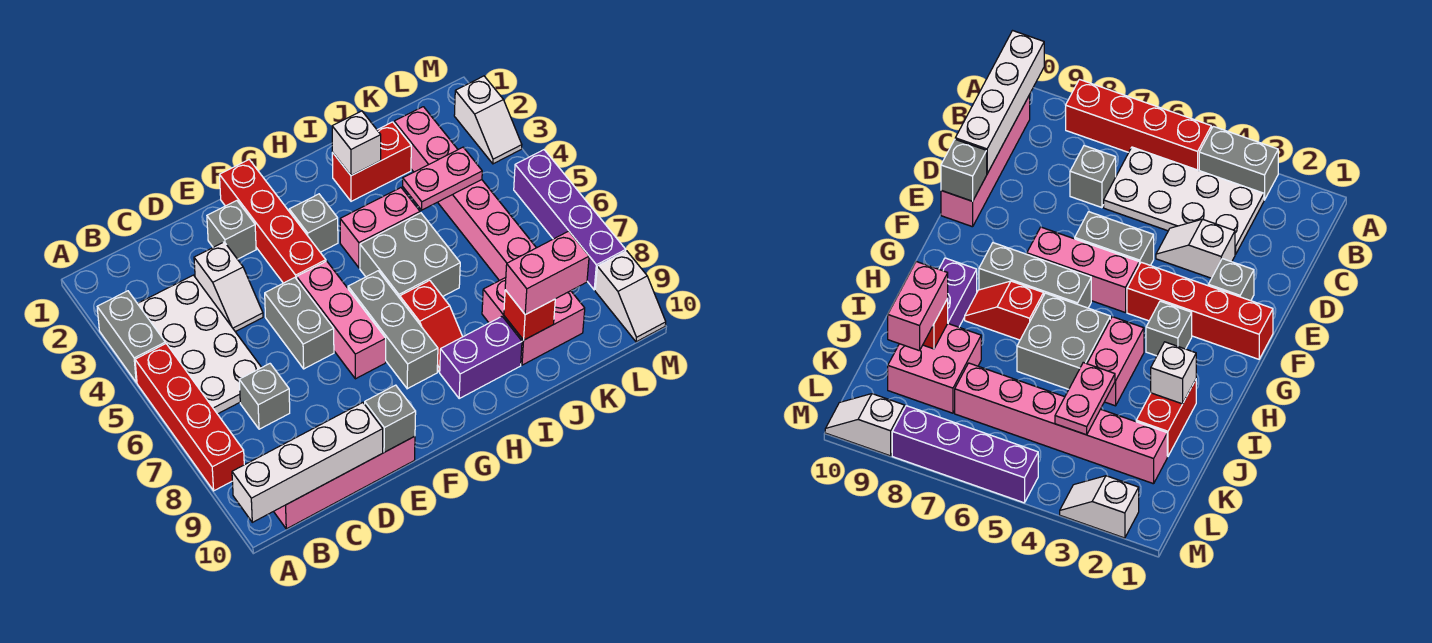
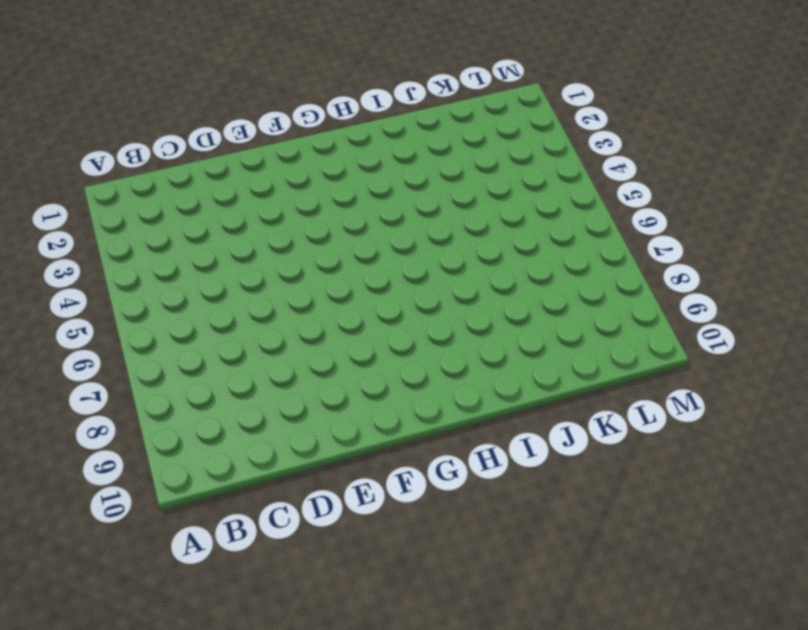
none -> grey brick A3:A4 level 1
none -> red brick A5:A8 level 1
none -> white plate B3:C6 level 1

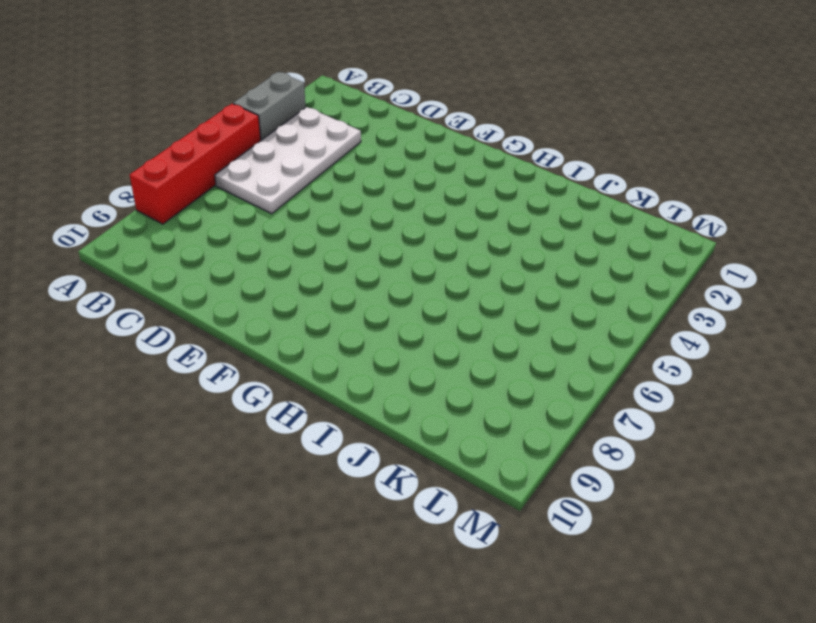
none -> pink brick B10:E10 level 1
none -> grey brick C7 level 1
none -> white slope D3:D4 level 1 top 3

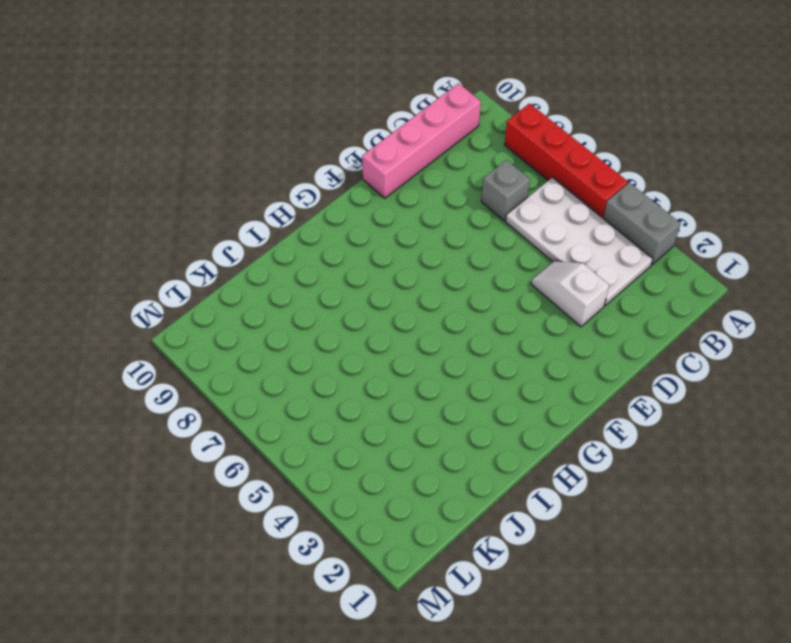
none -> grey brick E2 level 1
none -> grey brick E5:E6 level 1
none -> red brick F1:F4 level 1

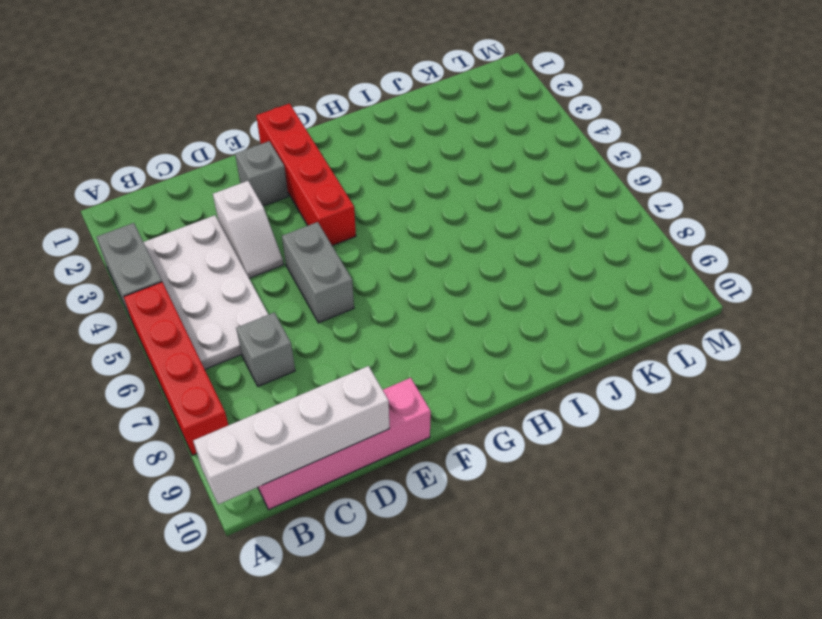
none -> pink brick F5:F7 level 1
none -> grey brick G3 level 1
none -> grey brick G6:G8 level 1

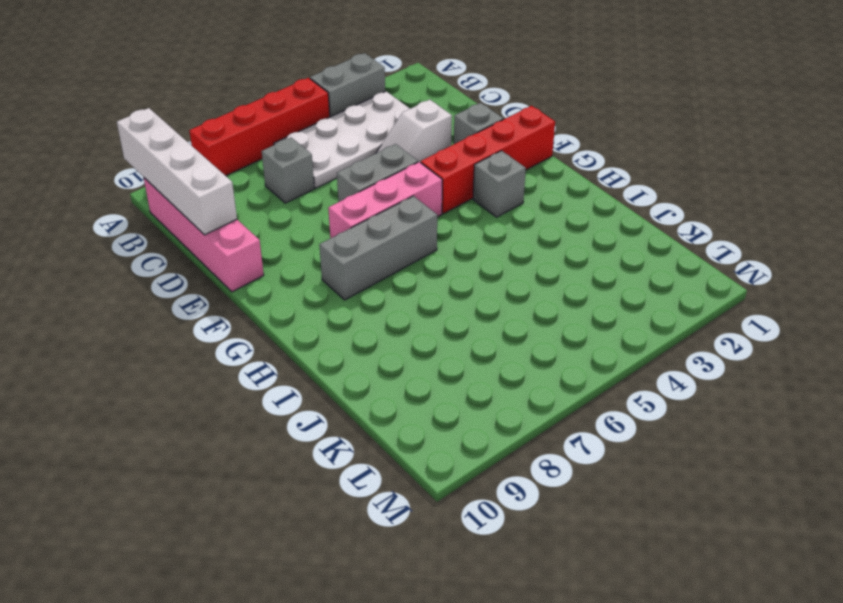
none -> pink brick H4:I4 level 1
none -> grey brick H5:I6 level 1
none -> red slope H7:H8 level 1 top 7

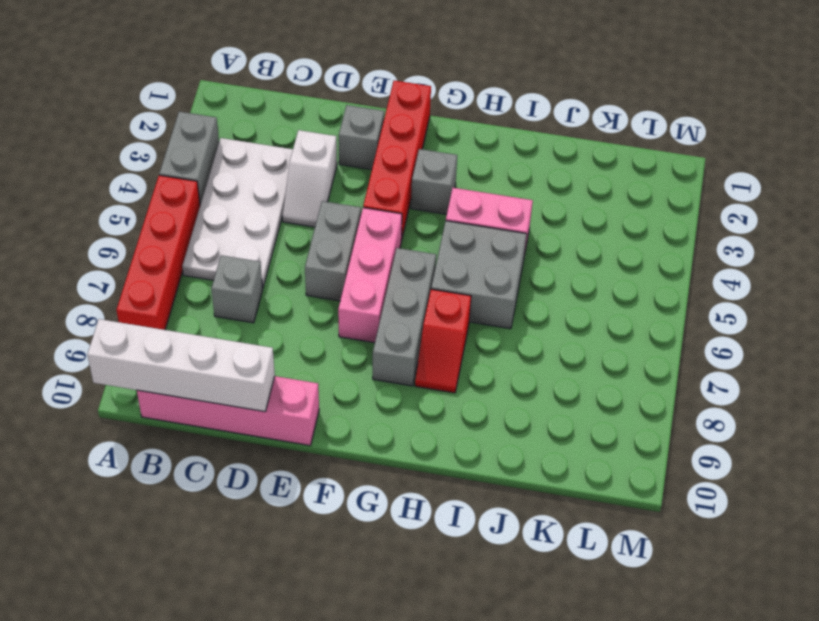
none -> purple brick H9:I9 level 1
none -> red brick I2:J2 level 1
none -> pink brick J8:K9 level 1

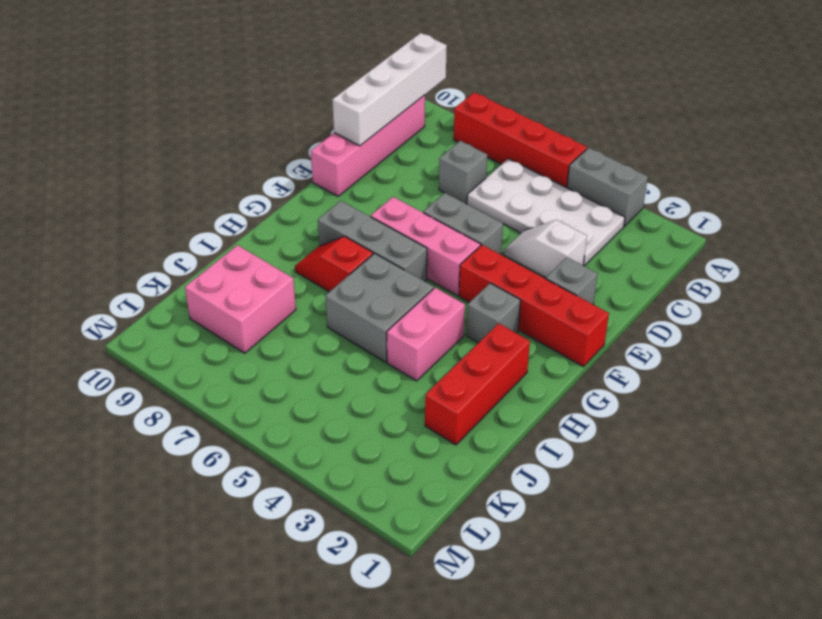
red brick H2:J2 level 1 -> red brick I2:J2 level 1
none -> purple brick H9:I9 level 1
none -> pink brick K2:K7 level 1
none -> white slope M2:M3 level 1 top 2

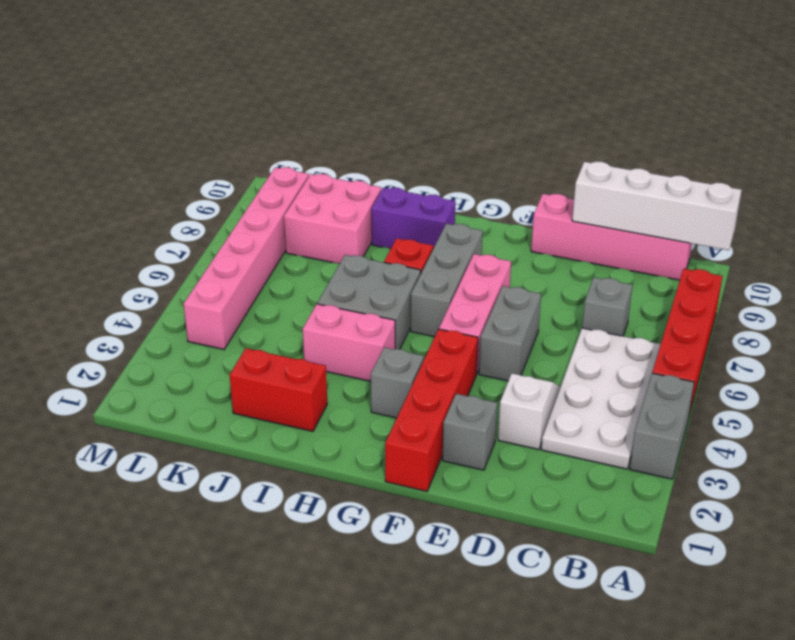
pink brick L4:L9 level 1 -> pink brick K2:K7 level 1
none -> white slope M2:M3 level 1 top 2
none -> purple brick M5:M8 level 1
none -> white slope M9:M10 level 1 top 9

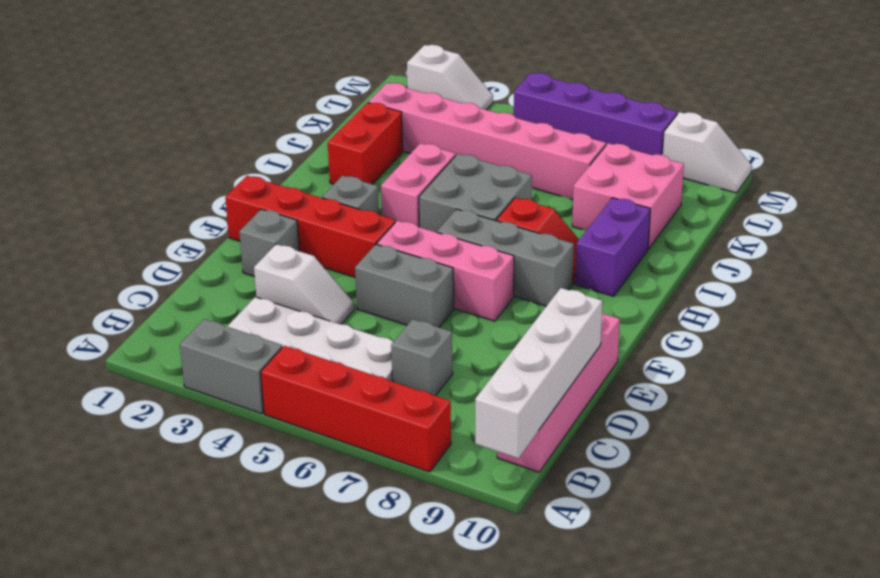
none -> grey brick E10 level 2
none -> white brick I2 level 2
none -> pink plate J4:K4 level 2

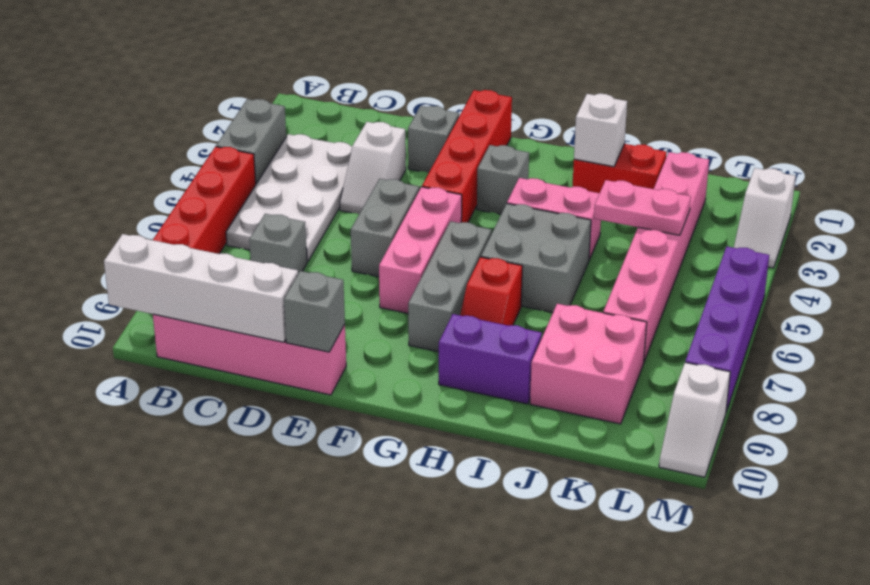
none -> red brick J9 level 2
none -> pink brick J9:K9 level 3

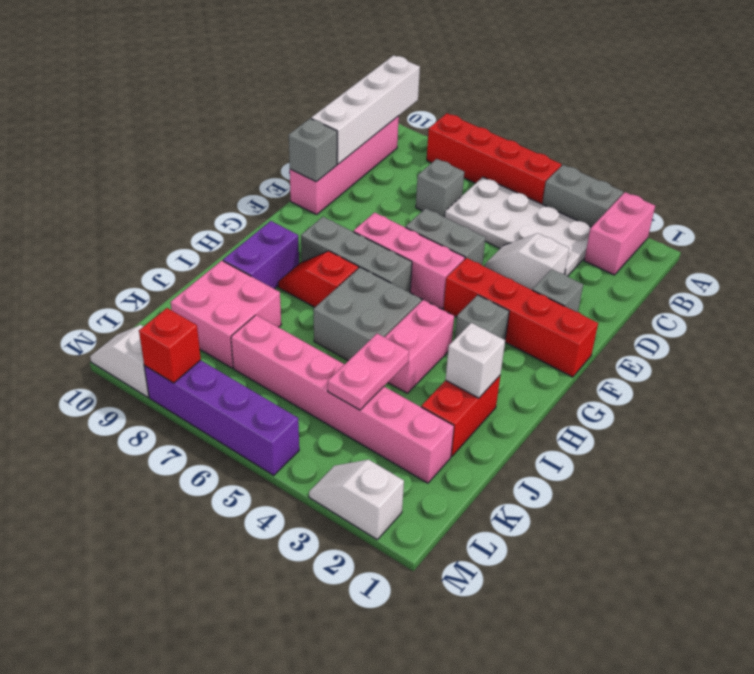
pink brick A2:B2 level 1 -> pink brick J9:K9 level 3
red brick M8 level 2 -> red brick J9 level 2

